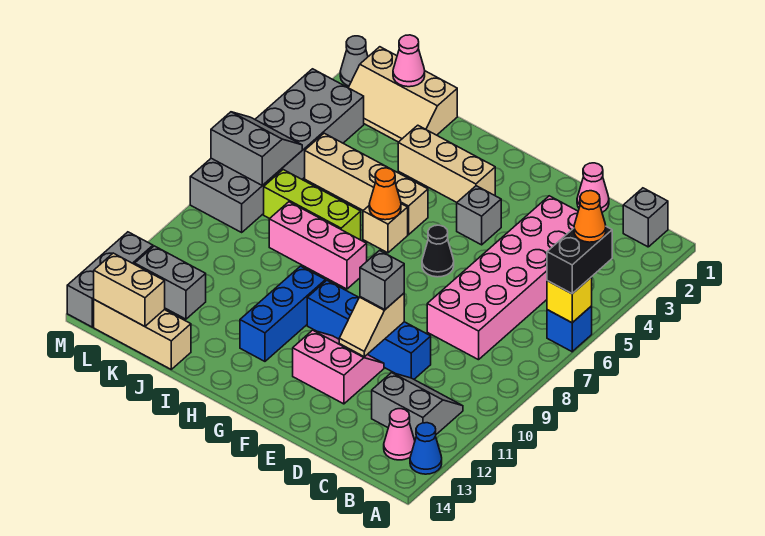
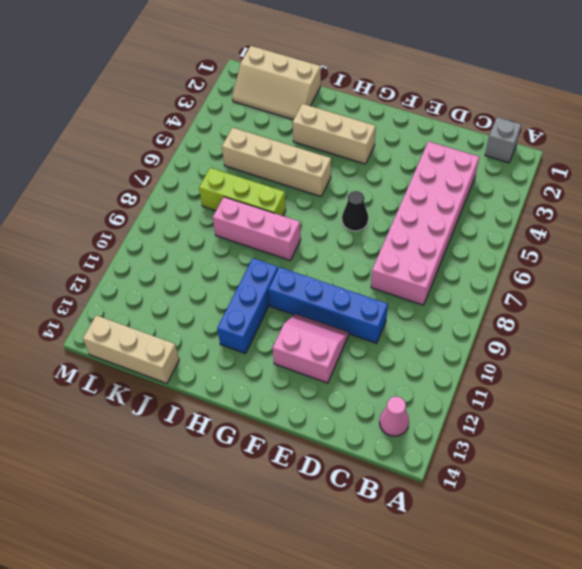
none -> blue brick A6 level 1
none -> blue cone A13 level 1
none -> grey slope B11:C12 level 1 top 12
none -> pink cone D1 level 1

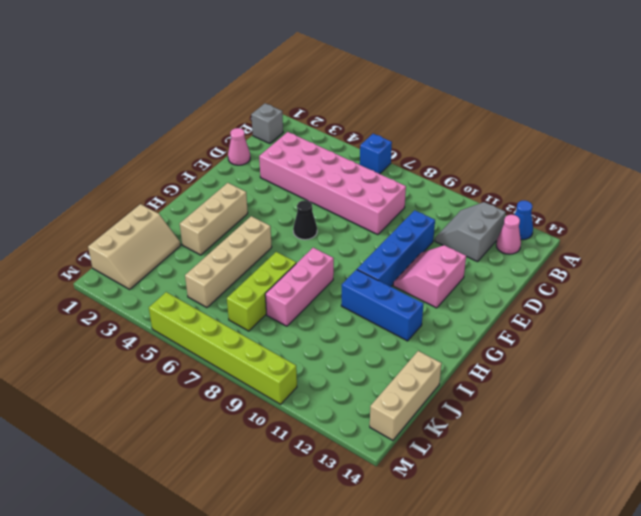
lime brick M5:M10 level 1 -> grey brick L3:M8 level 1
none -> grey brick F4 level 1
none -> tan brick H6 level 1
none -> grey brick K12:L12 level 1
none -> grey cone M1 level 1

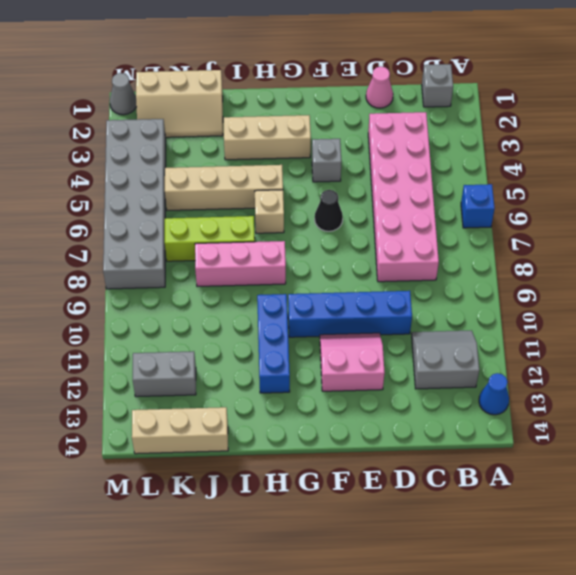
none -> pink cone B13 level 1
none -> grey brick M12:M14 level 1
none -> yellow brick A6 level 2
none -> tan slope E10:E11 level 2 top 10

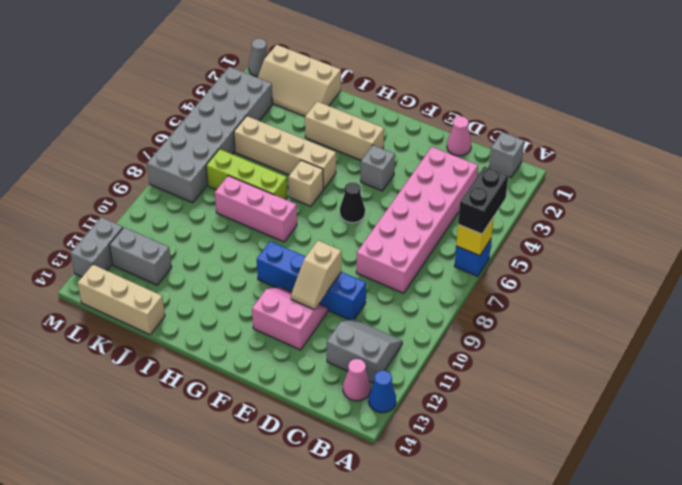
grey brick M12:M13 level 1 -> grey brick M12:M14 level 1
none -> blue brick H10:H12 level 1
none -> orange cone H6 level 2
none -> pink cone K1 level 2
none -> tan brick K14:L14 level 2

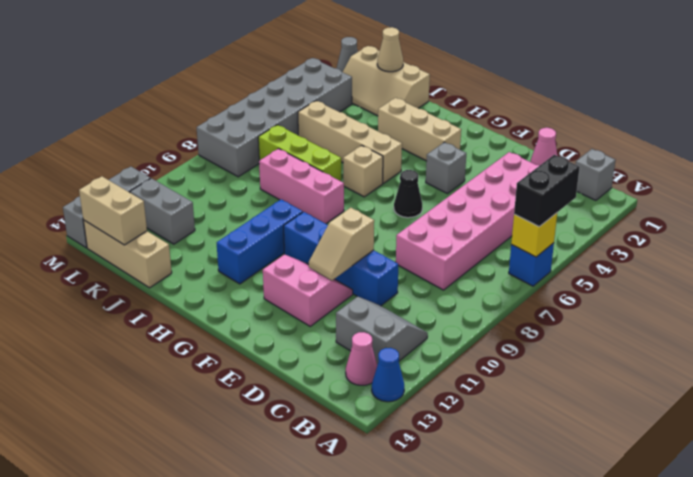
tan cone K1 level 2 -> pink cone K1 level 2
none -> orange cone H6 level 2
none -> grey slope L6:M7 level 2 top 7
none -> grey brick E10 level 3
none -> orange cone A5 level 4

